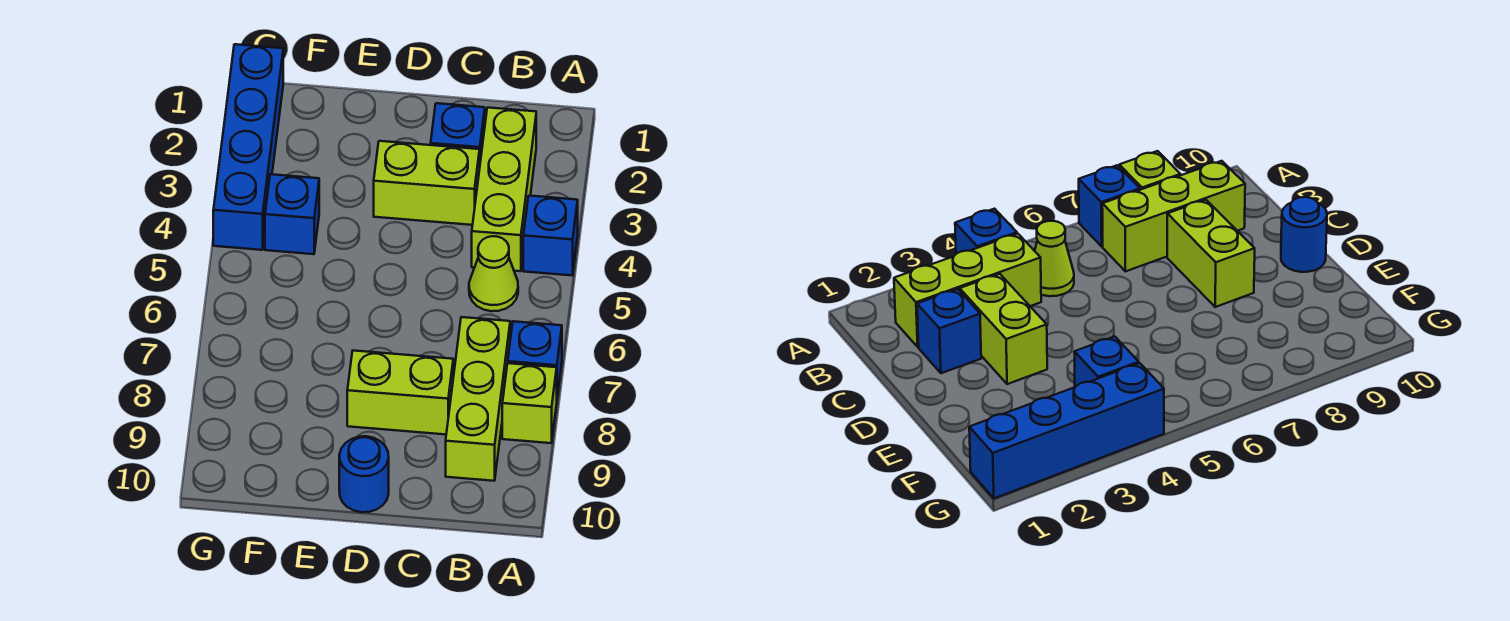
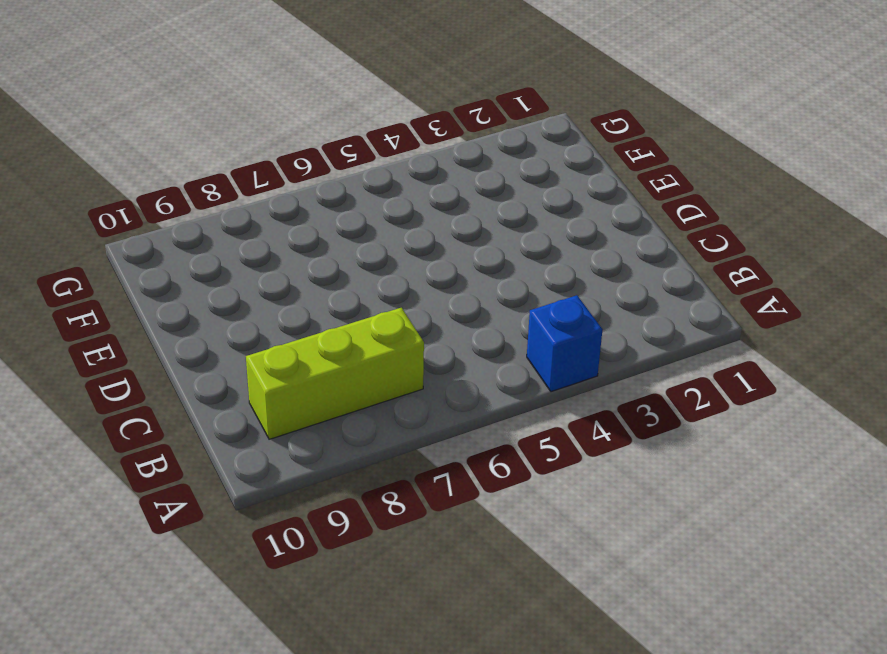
none -> blue brick A7 level 1
none -> lime brick A8 level 1
none -> lime brick B2:B4 level 1

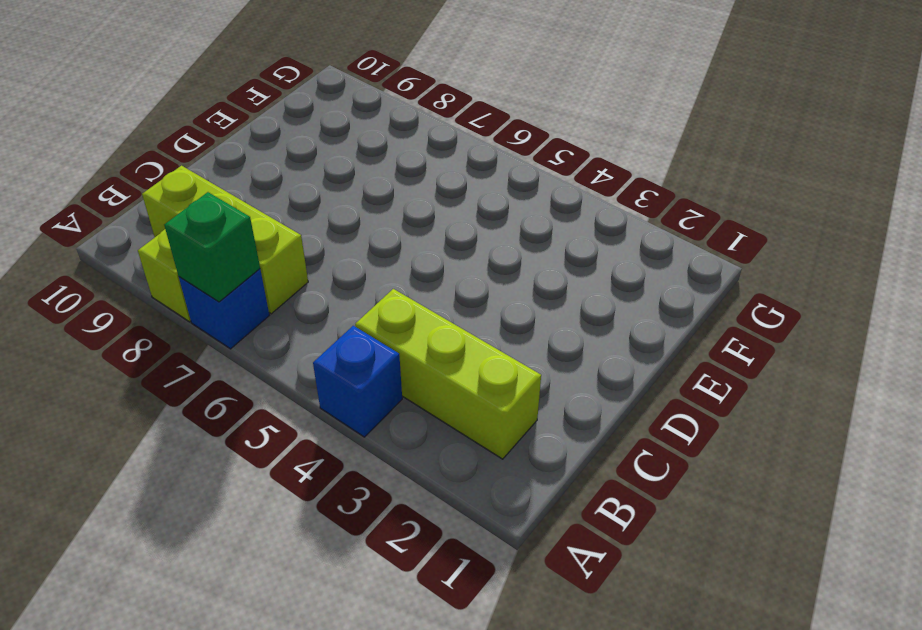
green brick A7 level 2 -> none
none -> lime cone B5 level 1
none -> blue brick C2 level 1
none -> lime brick C3:D3 level 1

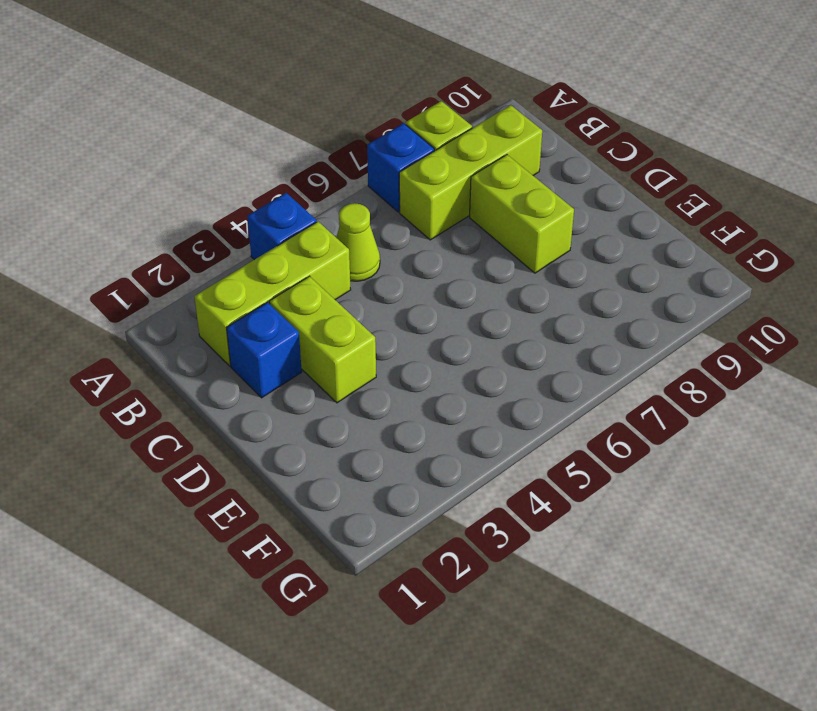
none -> blue round brick D10 level 1
none -> blue brick F4 level 1
none -> blue brick G1:G4 level 1

